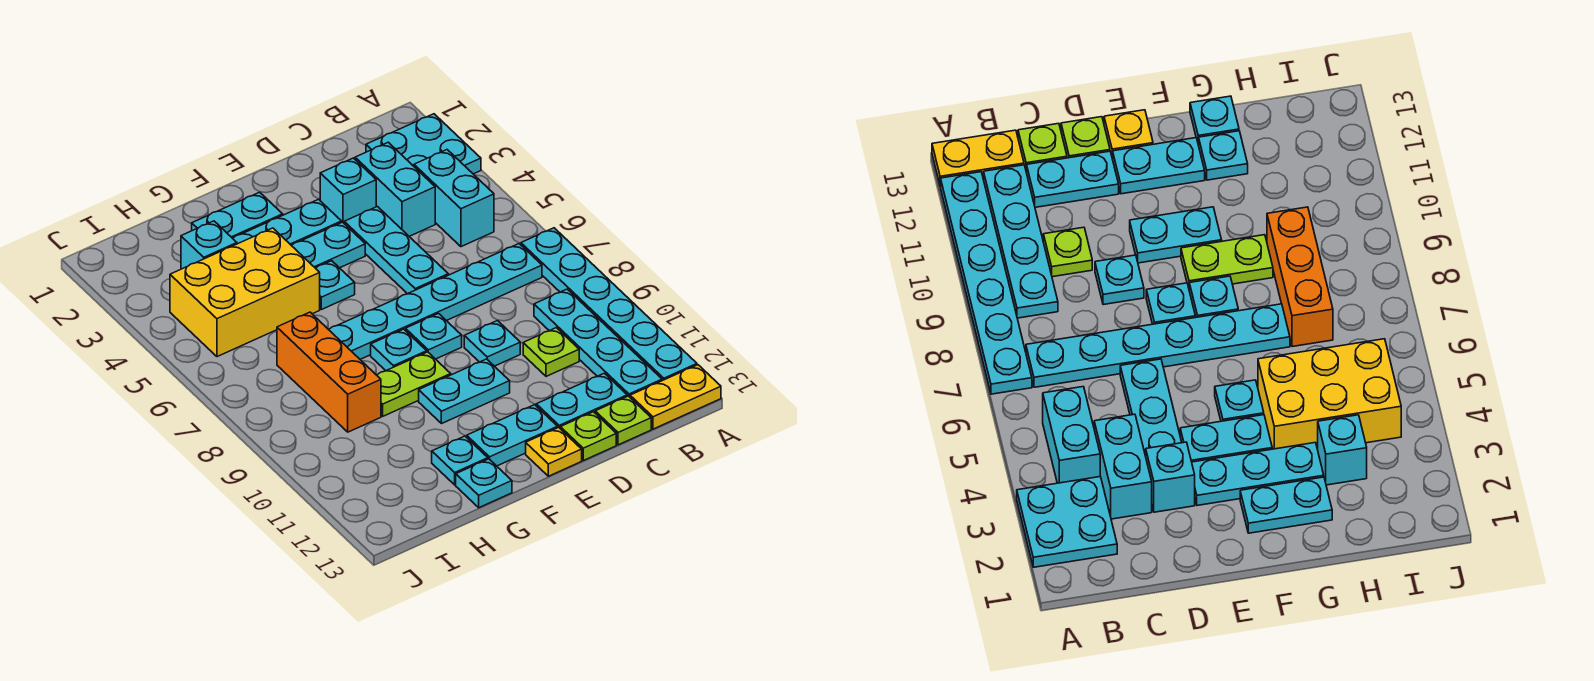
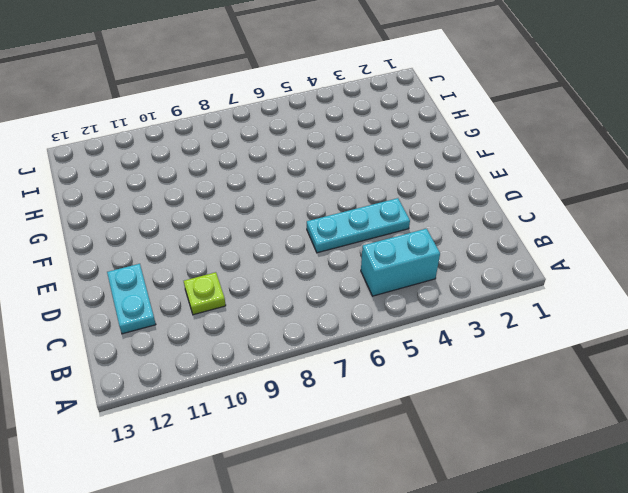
none -> cyan plate A2:B3 level 1
none -> cyan plate A7:A12 level 1
none -> yellow plate A13:B13 level 1

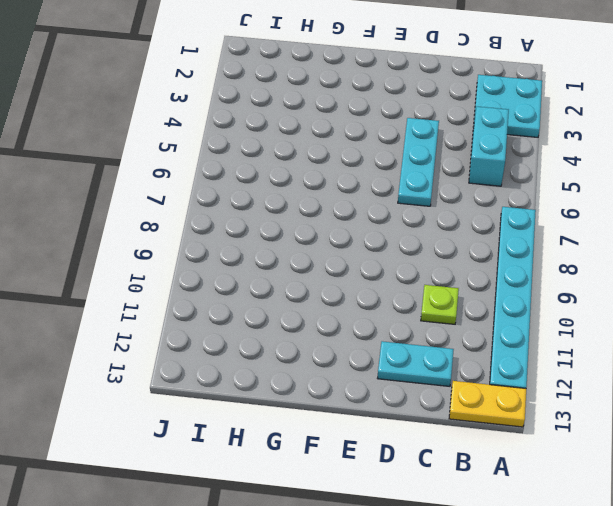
none -> cyan plate B7:G7 level 1
none -> cyan plate B9:B12 level 1
none -> cyan brick C3:C4 level 1

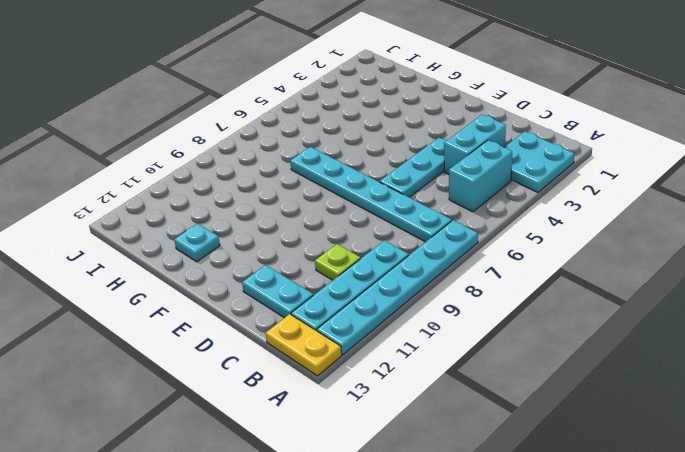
none -> lime plate C13 level 1
none -> cyan brick D3 level 1
none -> cyan plate D9 level 1

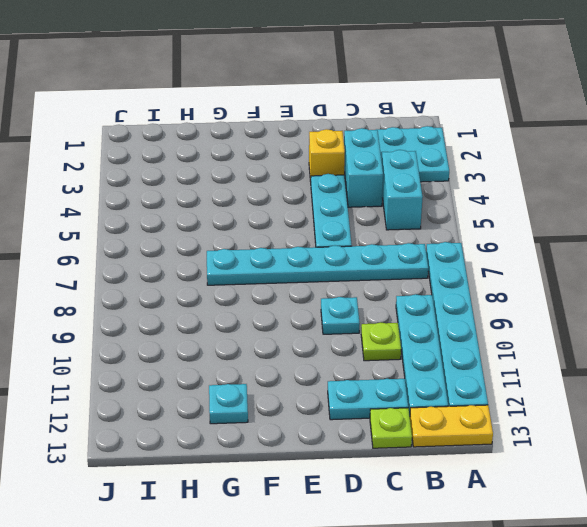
yellow brick D3 level 1 -> cyan brick D3 level 1
none -> lime plate D13 level 1
none -> cyan plate E3:G3 level 1
none -> cyan plate E4:F4 level 1

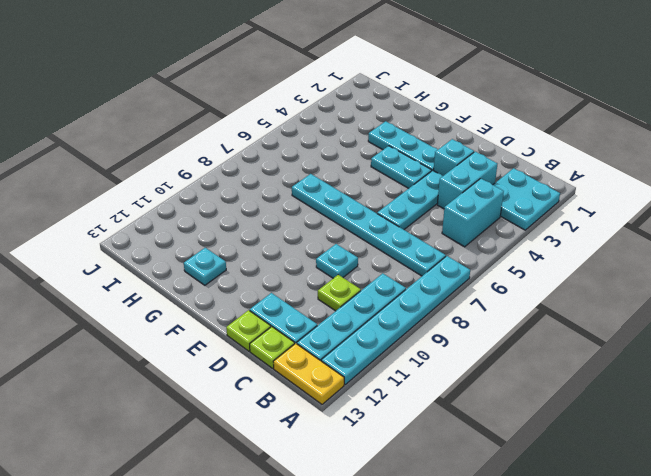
none -> cyan plate E8 level 1
none -> cyan plate E10:F10 level 1
none -> cyan plate E12:F12 level 1

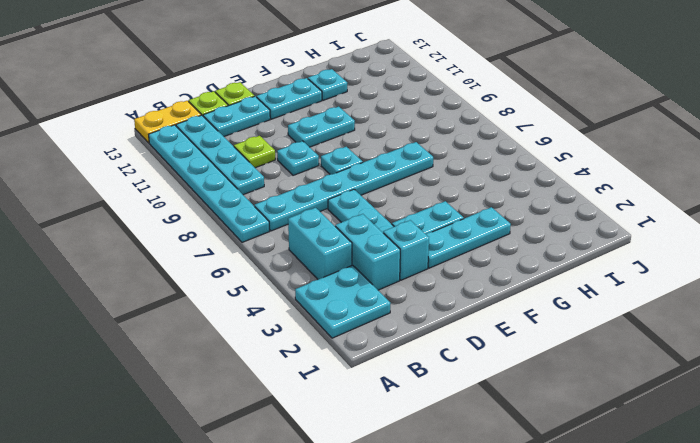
none -> yellow plate E13 level 1
none -> cyan plate F2:G2 level 1
none -> cyan plate F5 level 1

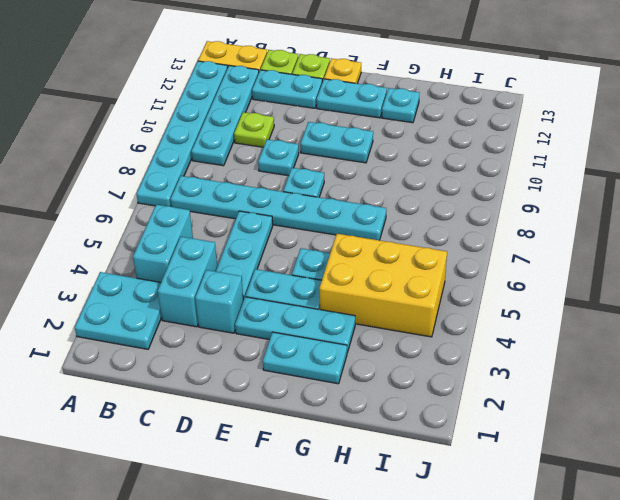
none -> cyan plate F8 level 1
none -> lime plate F9:G9 level 1
none -> cyan plate G13 level 1

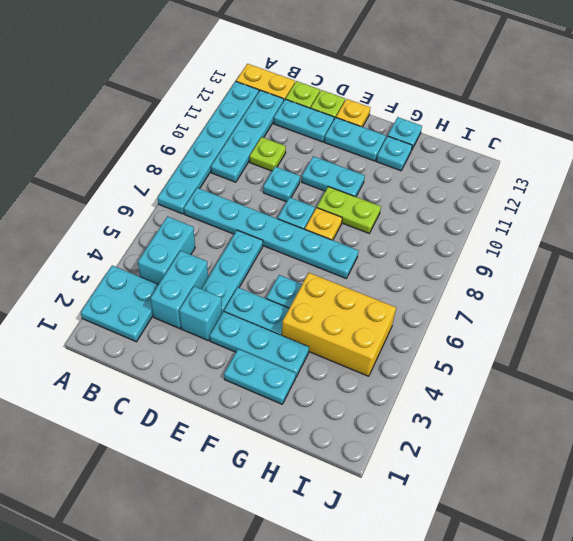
yellow plate F8 level 1 -> cyan plate F8 level 1
none -> cyan brick H3 level 1
none -> orange brick H7:H9 level 1

